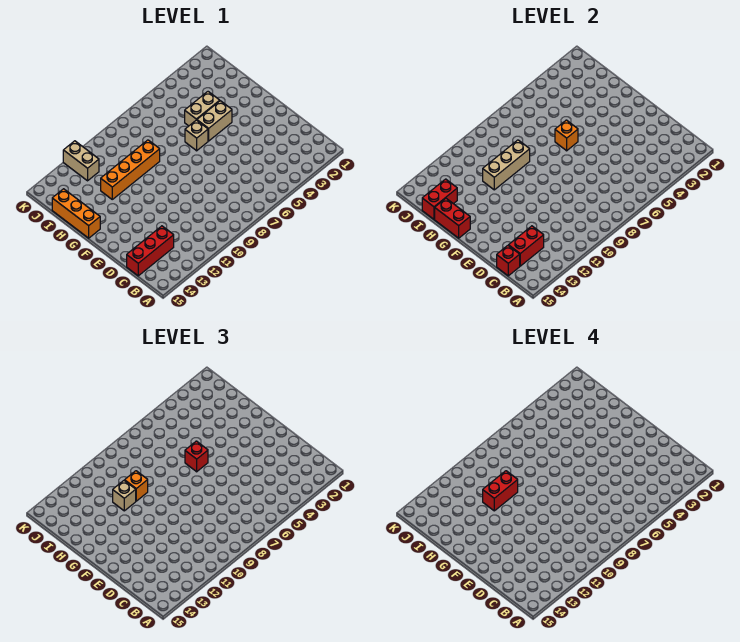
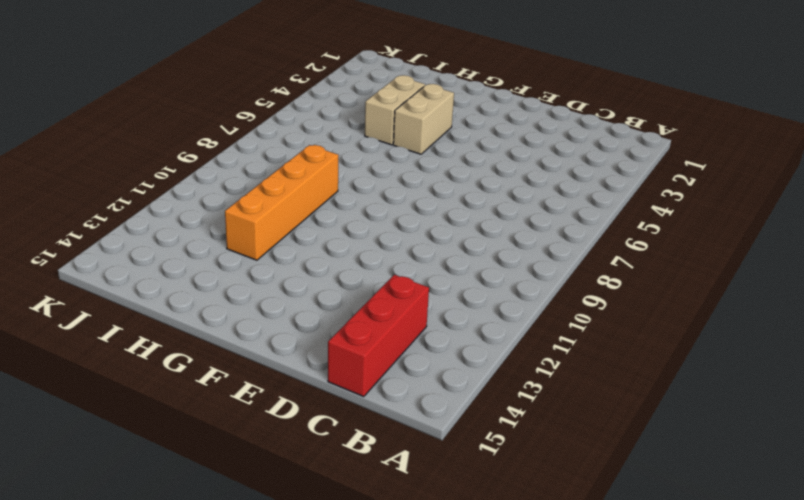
none -> tan brick G6 level 1
none -> orange brick G15:I15 level 1
none -> tan brick J12:K12 level 1

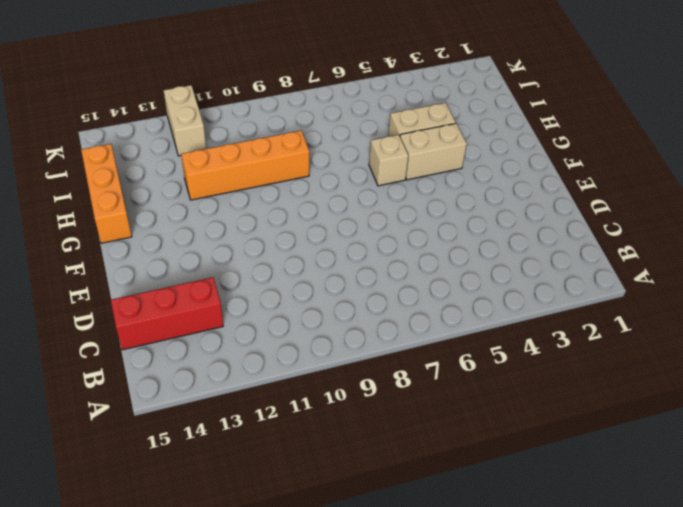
none -> red brick C13:C14 level 2
none -> red brick C15 level 2
none -> orange brick G6 level 2

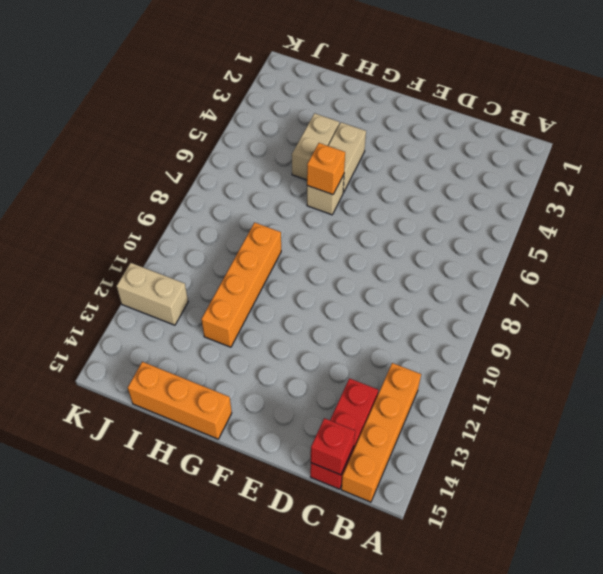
orange brick B12:B15 level 1 -> none
none -> red brick C13:C14 level 2
none -> red brick G15:H15 level 2
none -> tan brick H9:H11 level 2

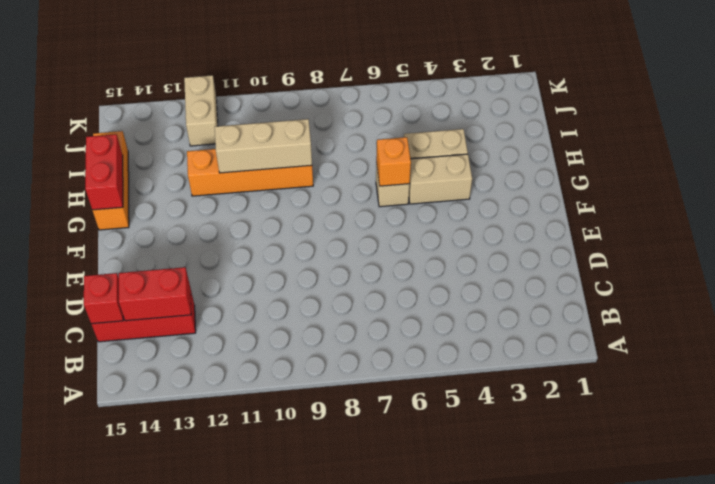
none -> red brick I14:I15 level 2
none -> red brick G6 level 3
none -> orange brick H10 level 3

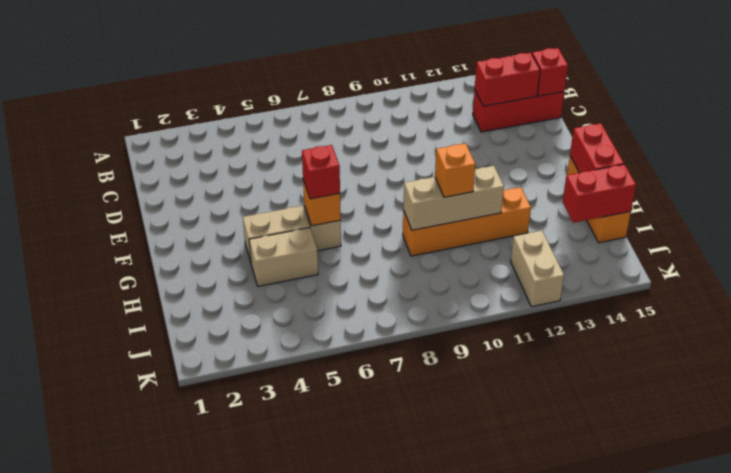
none -> tan brick H11 level 3
none -> red brick H10:H11 level 4

